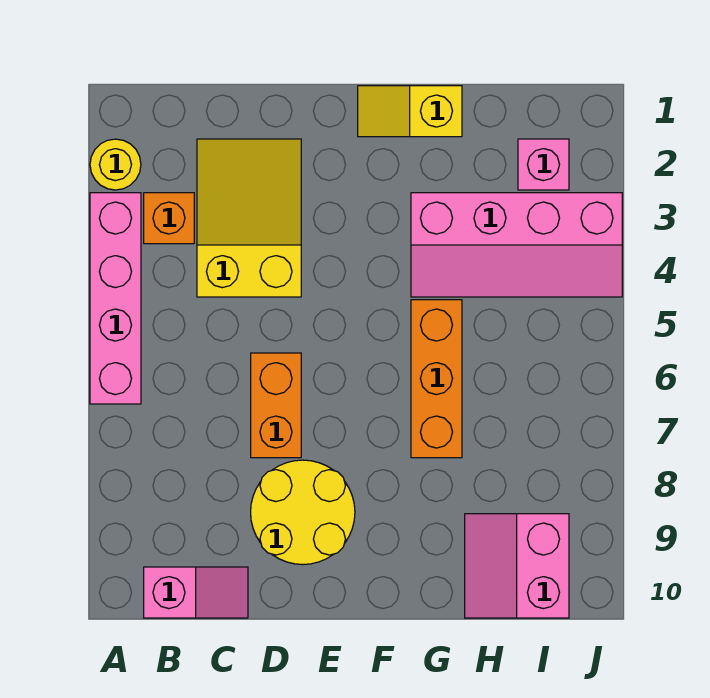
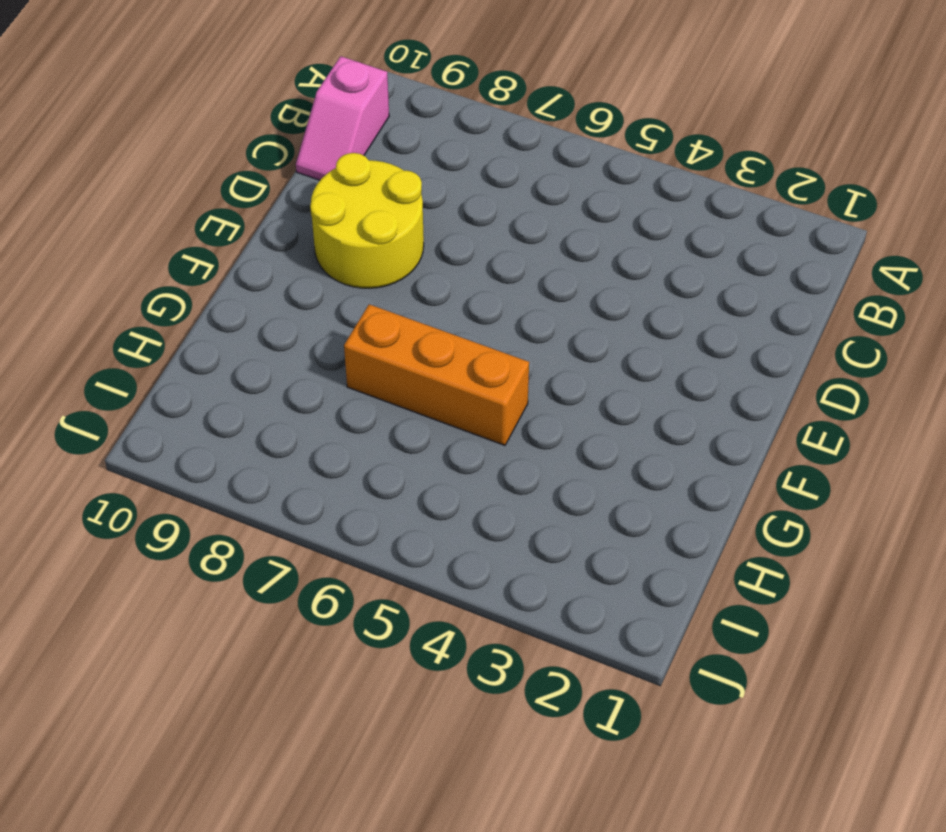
none -> yellow round brick A2 level 1
none -> pink brick A3:A6 level 1
none -> orange brick B3 level 1

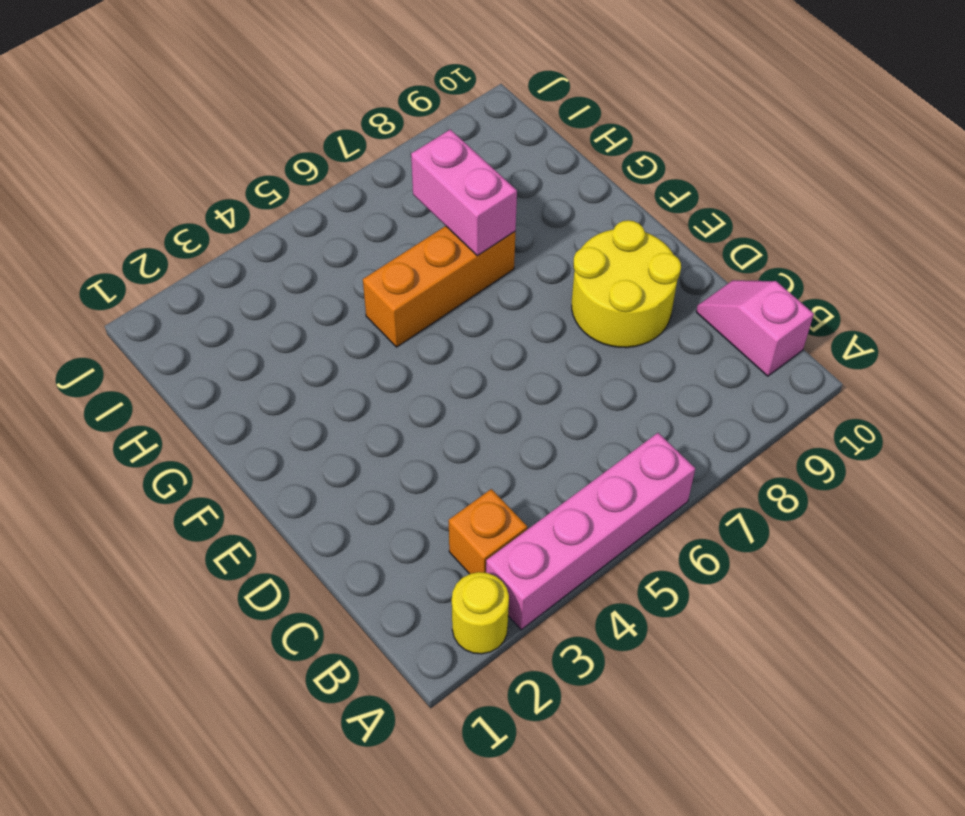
pink brick G7:H7 level 2 -> none
none -> yellow slope C2:D4 level 1 top 4
none -> orange brick D6:D7 level 1
none -> yellow slope F1:G1 level 1 top G

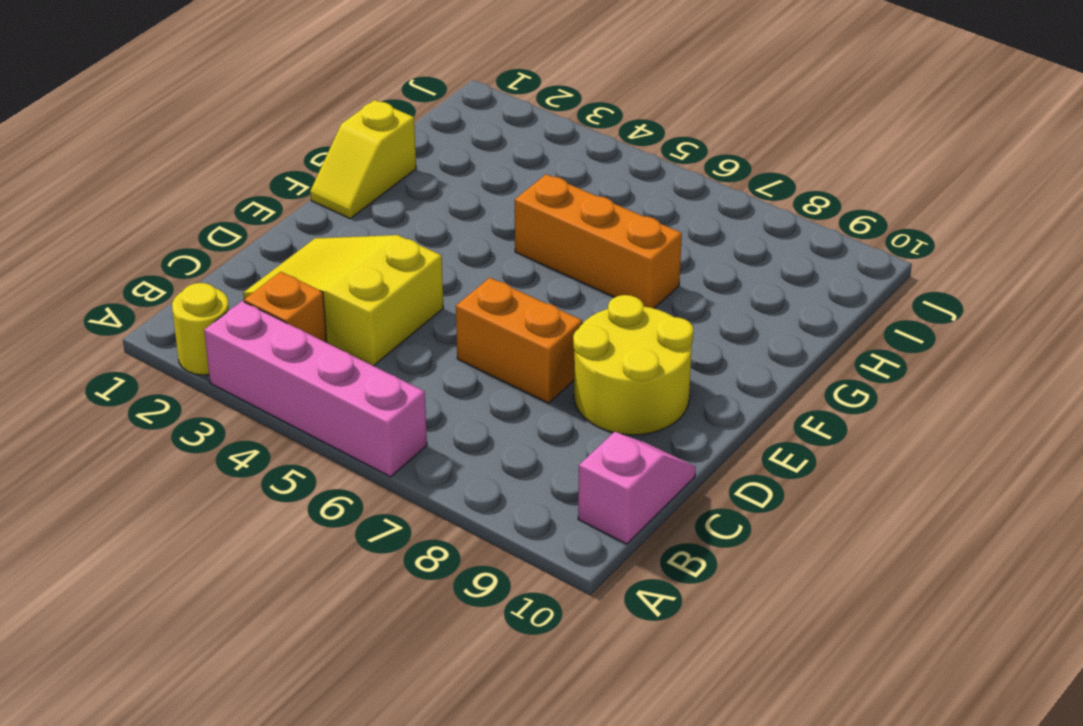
none -> pink slope G3:J4 level 1 top 3
none -> pink slope H9:I10 level 1 top I
none -> pink brick I2 level 1

